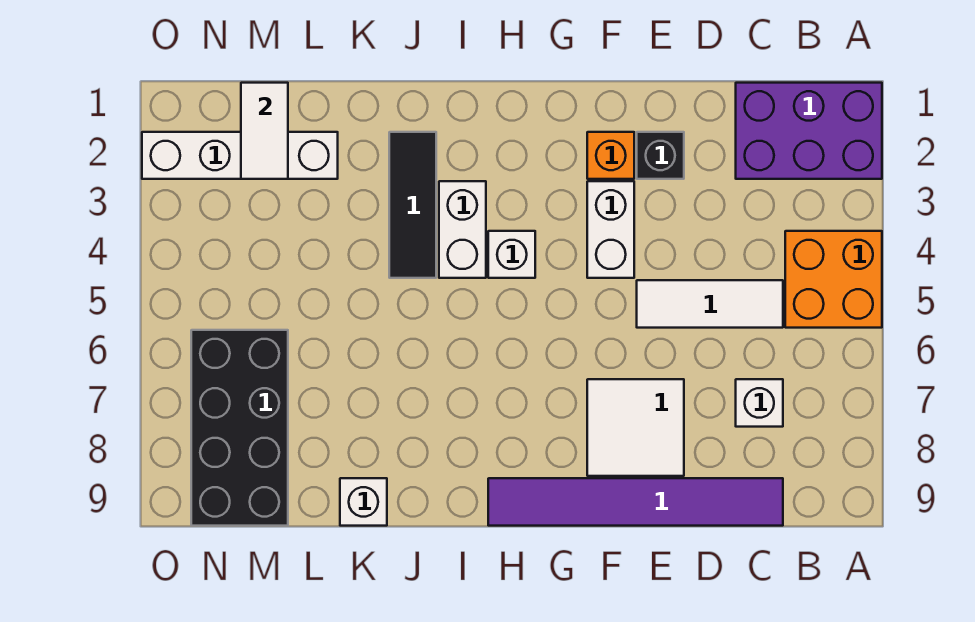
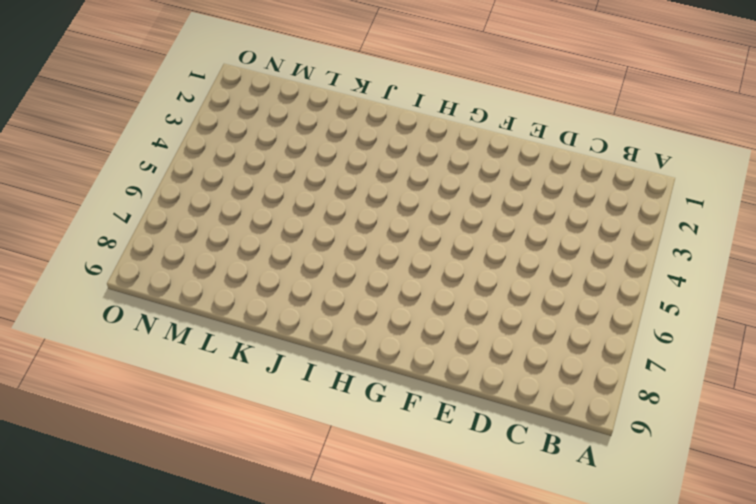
none -> purple brick A1:C2 level 1
none -> orange brick A4:B5 level 1
none -> white tile C5:E5 level 1

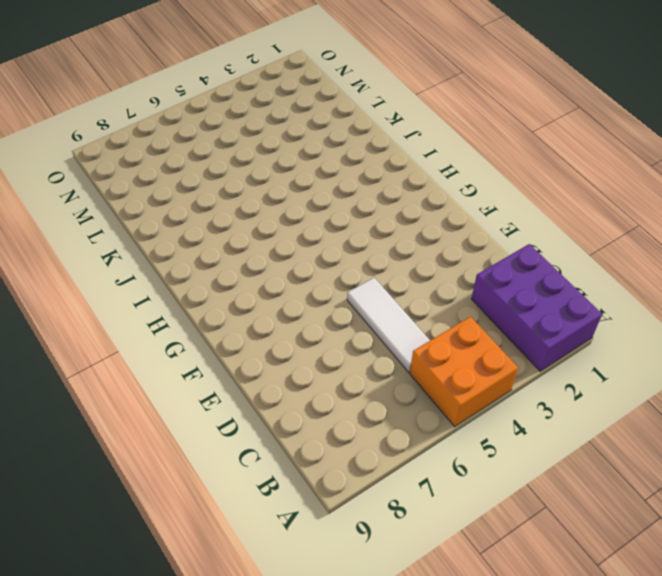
none -> white brick C7 level 1
none -> purple tile C9:H9 level 1
none -> black brick E2 level 1

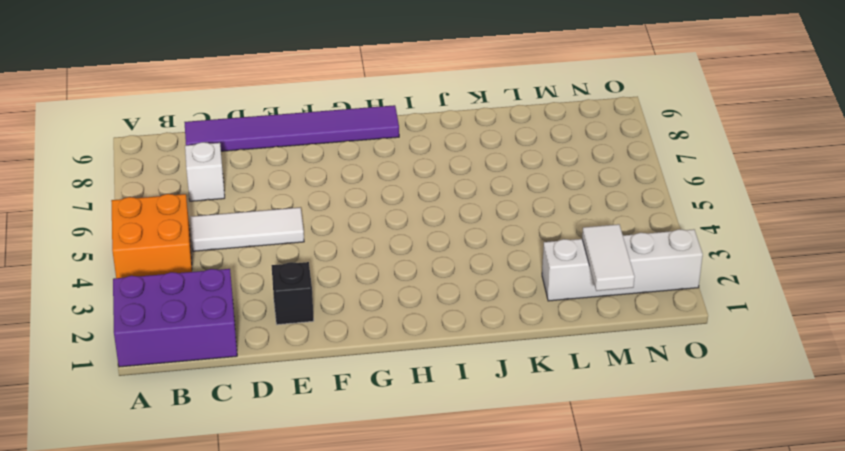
none -> white tile E7:F8 level 1
none -> orange brick F2 level 1
none -> white brick F3:F4 level 1

